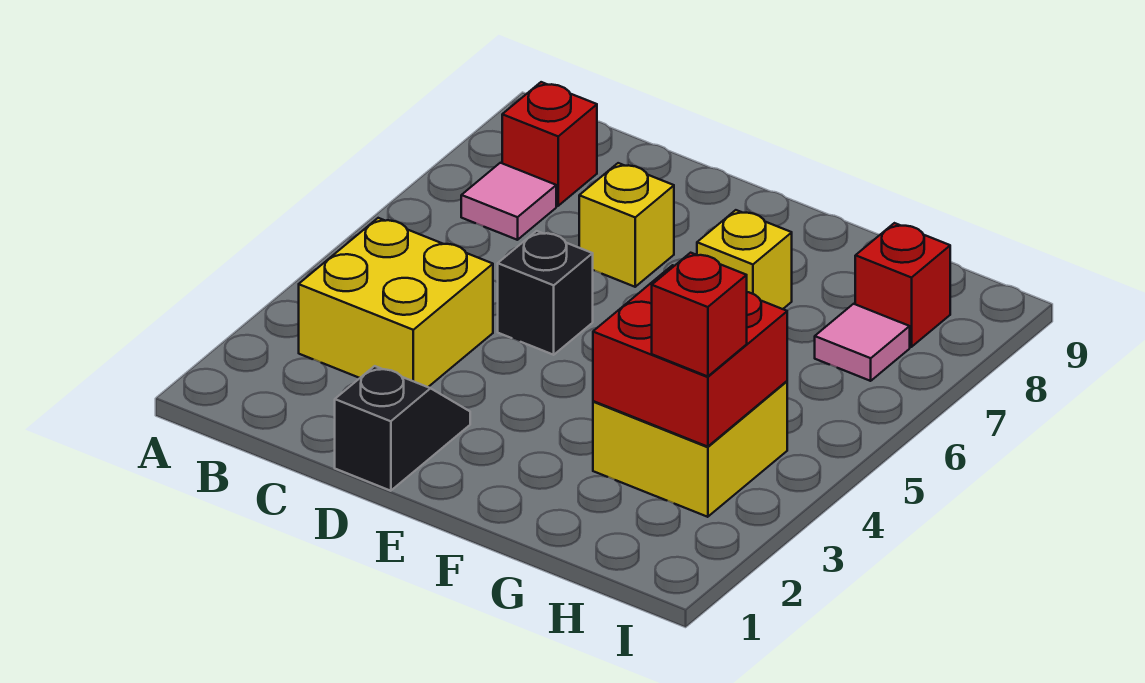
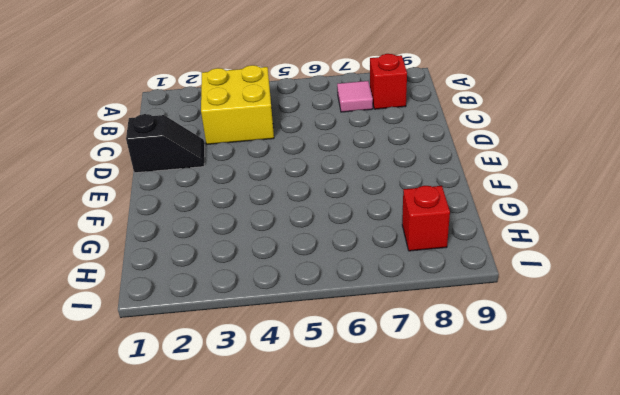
none -> black brick D5 level 1
none -> yellow brick D7 level 1
none -> yellow brick F7 level 1

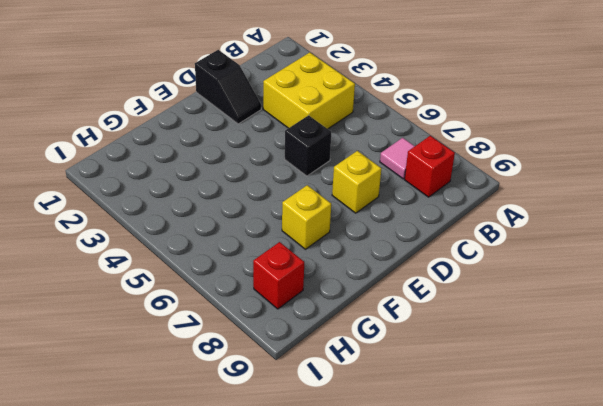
none -> yellow brick G3:H4 level 1
none -> pink tile H7 level 1
none -> red brick G3:H4 level 2

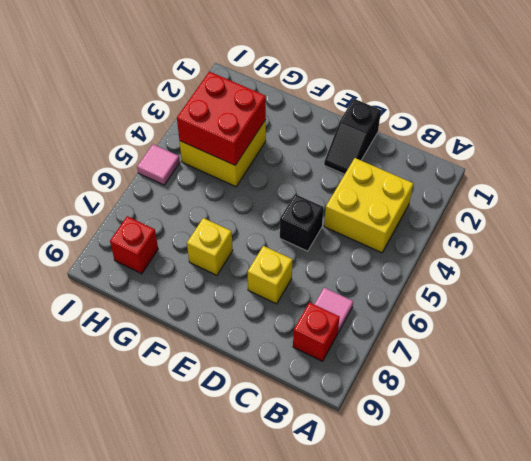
pink tile I5 level 1 -> pink tile H7 level 1
none -> red brick H3 level 3

